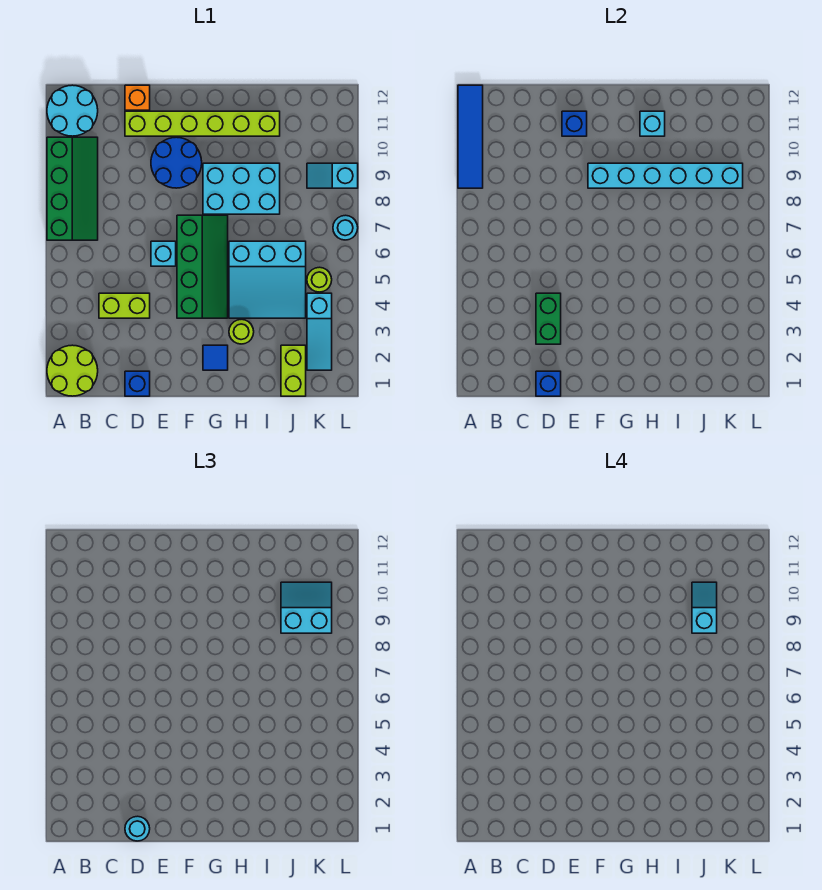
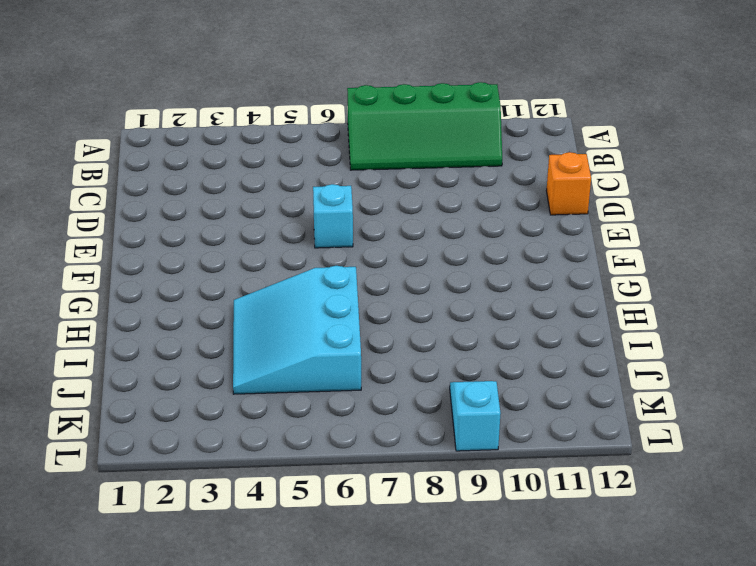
none -> lime round brick A1:B2 level 1
none -> cyan round brick A11:B12 level 1
none -> lime brick C4:D4 level 1

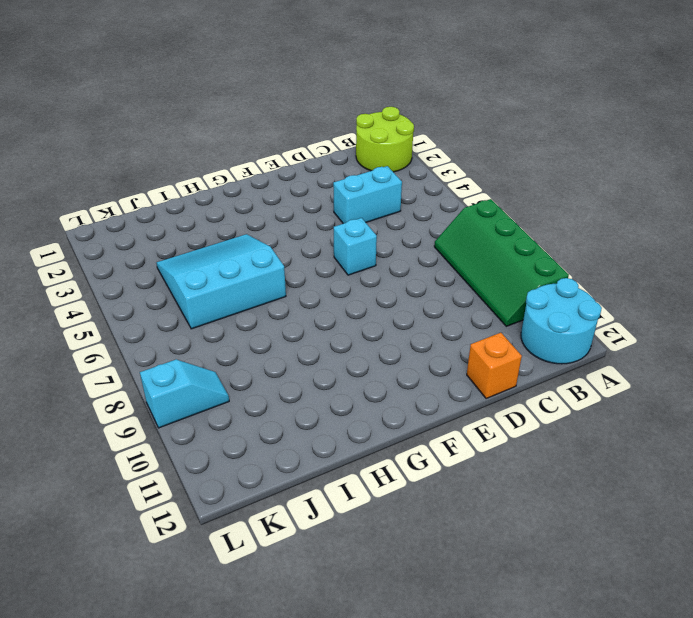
cyan brick C4:D4 level 1 -> lime brick C4:D4 level 1
none -> blue brick D1 level 1
none -> lime brick D11:I11 level 1
none -> blue round brick E9:F10 level 1

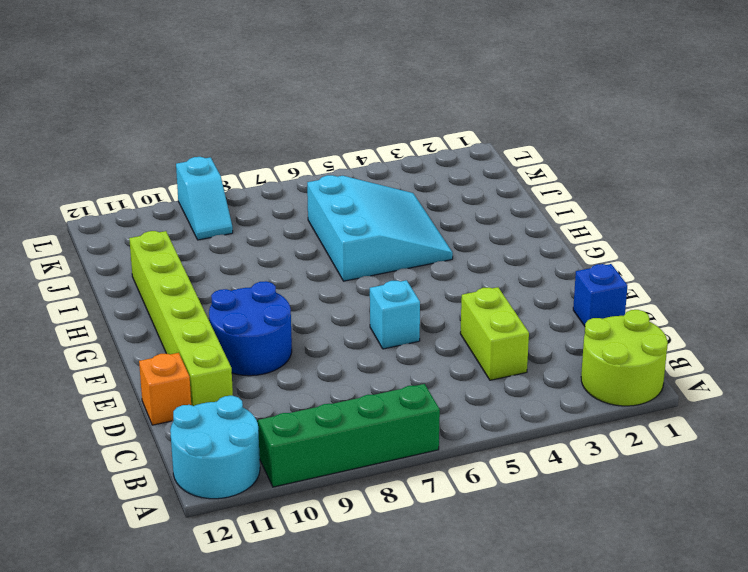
none -> green slope F4:G7 level 1 top F
none -> blue tile G2 level 1
none -> cyan brick G8:I9 level 1

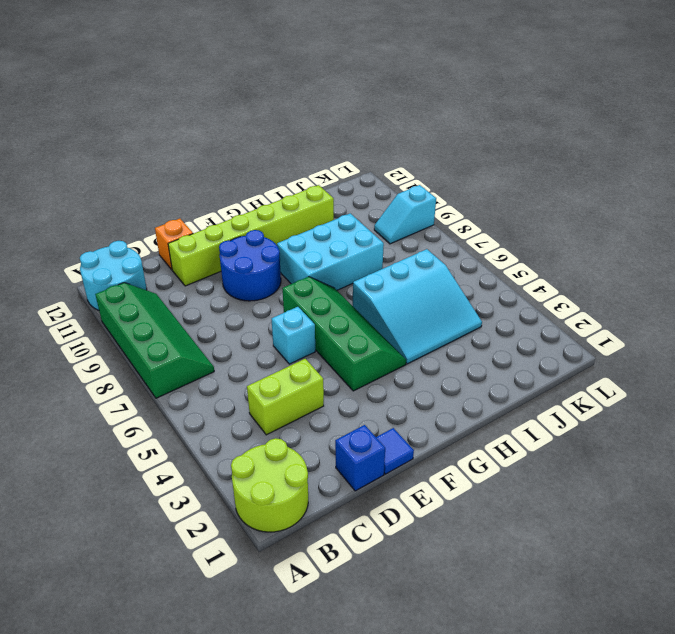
blue tile E1 level 1 -> blue tile G2 level 1
none -> lime round brick H3 level 1
none -> lime brick J1:J2 level 1
none -> cyan slope K2:K4 level 1 top 4

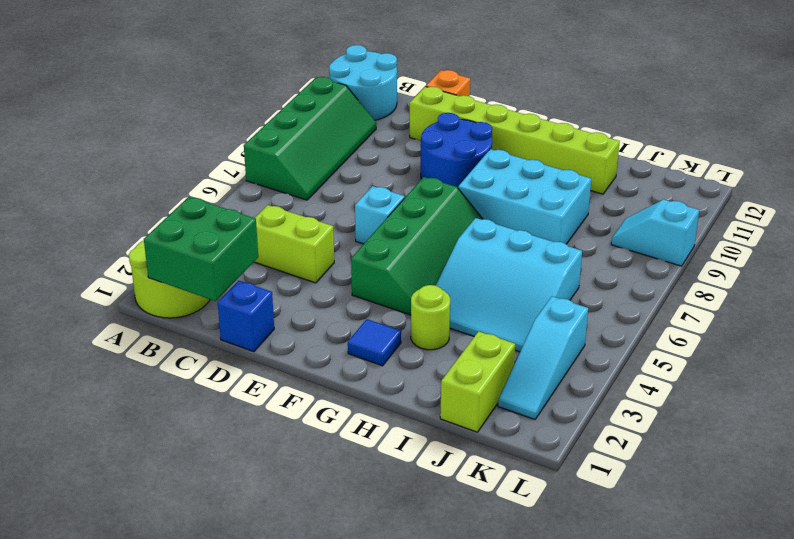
green brick B1:C2 level 2 -> none
none -> lime round brick K5 level 1
none -> cyan round brick L7 level 1
none -> blue tile A9:A12 level 2

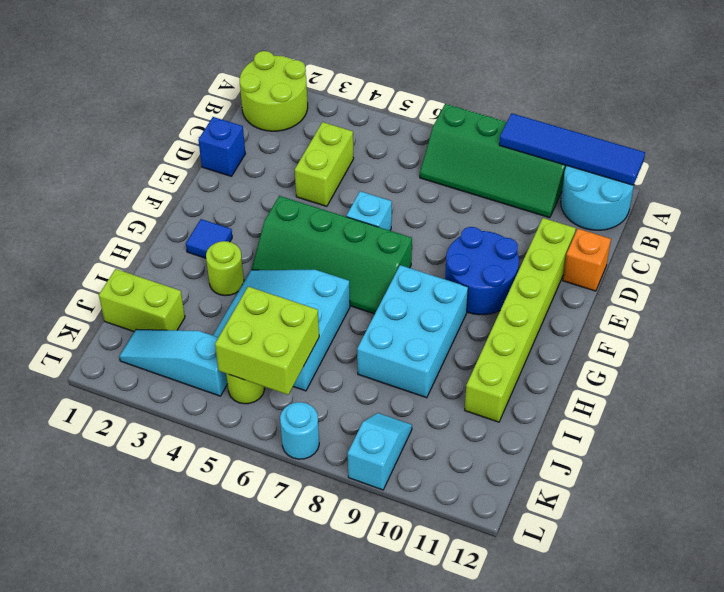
lime brick J5:K6 level 2 -> none
none -> blue brick D1 level 2
none -> green brick D3:D4 level 2
none -> blue brick E11 level 2

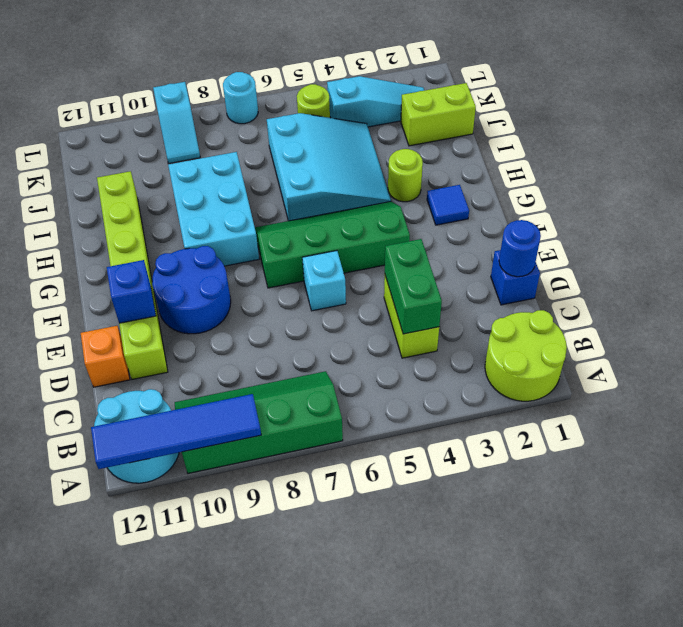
green brick C4:D4 level 2 -> green brick D3:D4 level 2
blue round brick D1 level 2 -> blue brick D1 level 2
none -> cyan brick F9:K9 level 2
none -> cyan brick H11 level 2
none -> cyan round brick D1 level 3

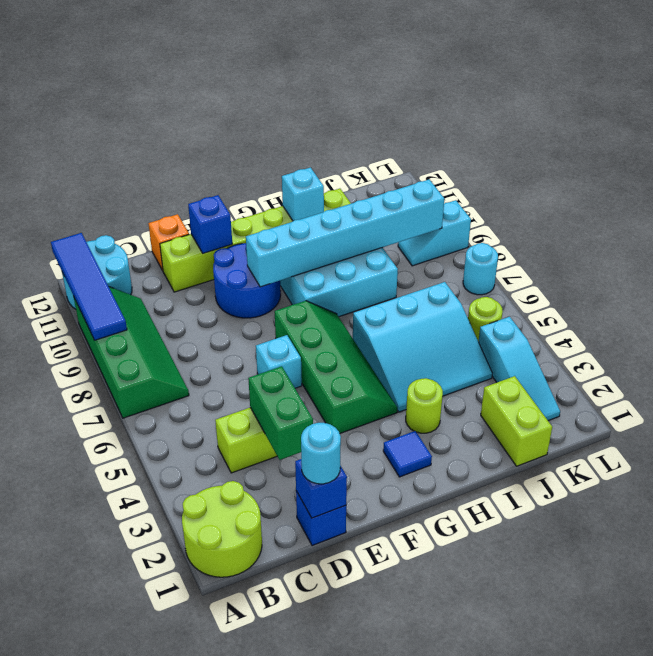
none -> cyan slope J9:K10 level 3 top 9
none -> cyan slope J9:J10 level 4 top 9

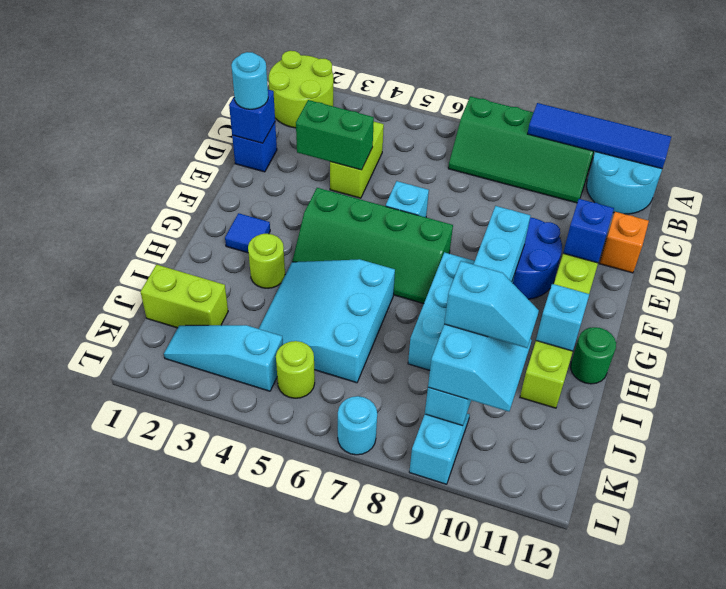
green round brick H12 level 1 -> none

